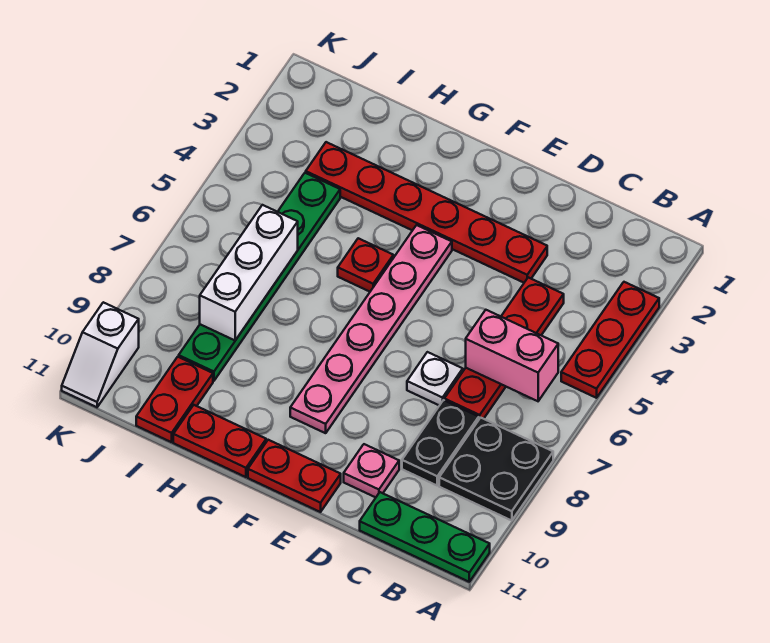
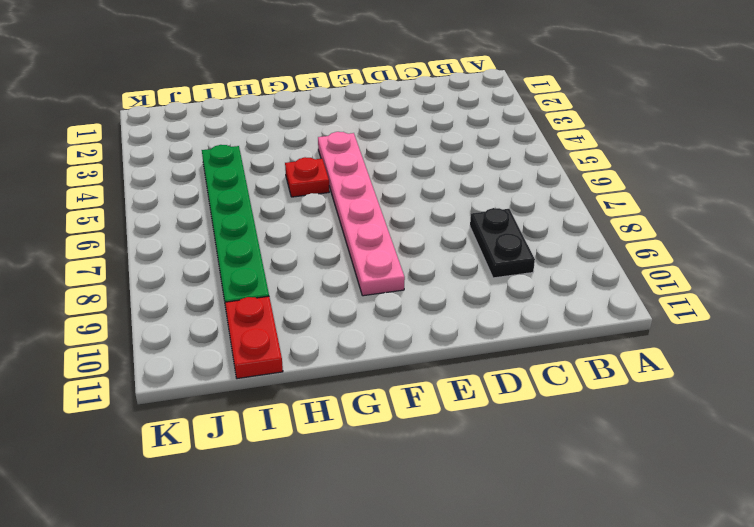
none -> red plate A3:A5 level 1
none -> black plate A8:B9 level 1
none -> green plate A11:C11 level 1

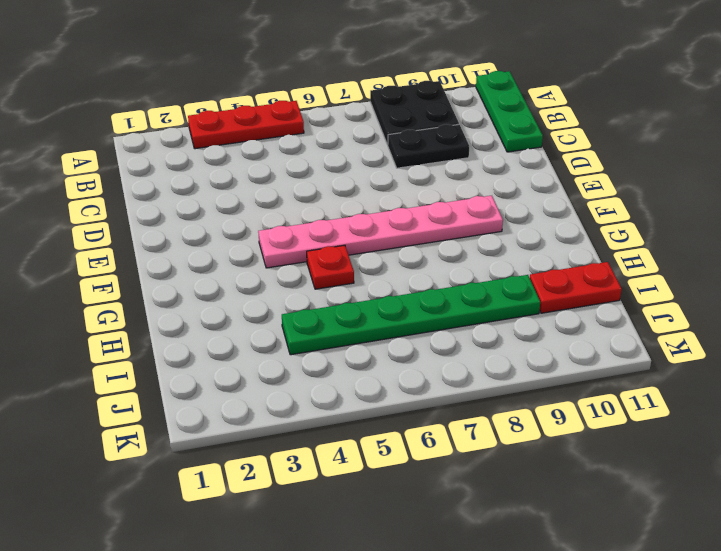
none -> red plate C4:C7 level 1
none -> red plate D3:I3 level 1
none -> white plate D7 level 1

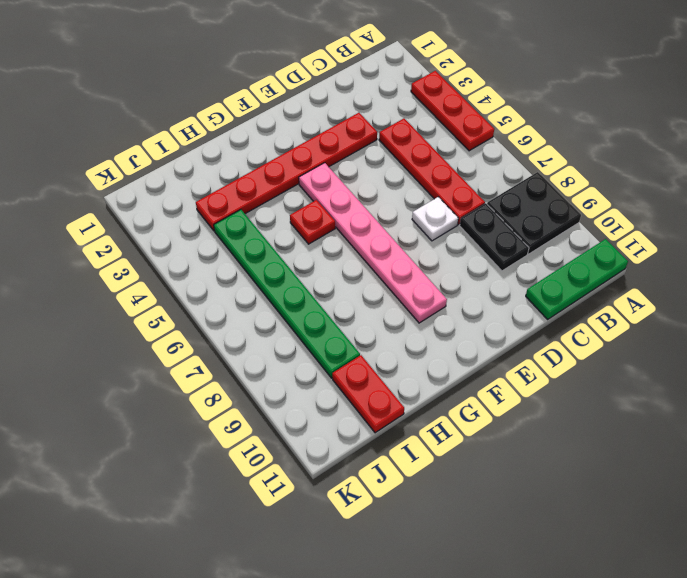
none -> pink plate D10 level 1
none -> red plate E11:F11 level 1
none -> red plate G11:H11 level 1

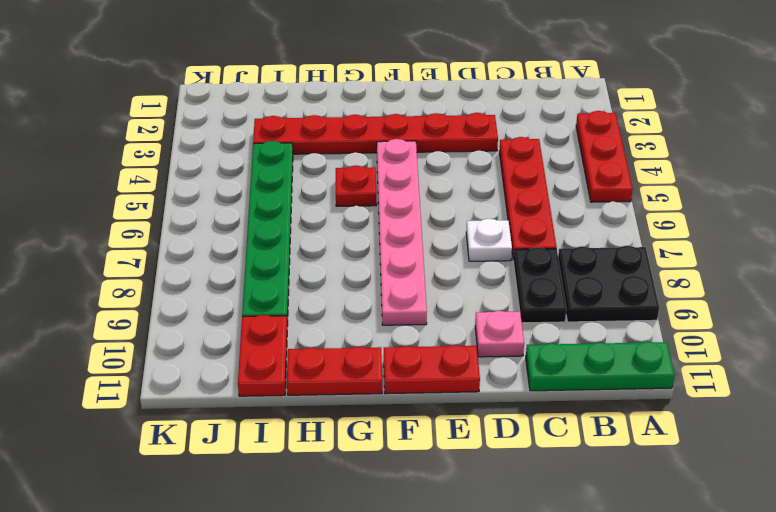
none -> white slope K10:K11 level 1 top 10
none -> pink brick B6:C6 level 2
none -> white brick I6:I8 level 2

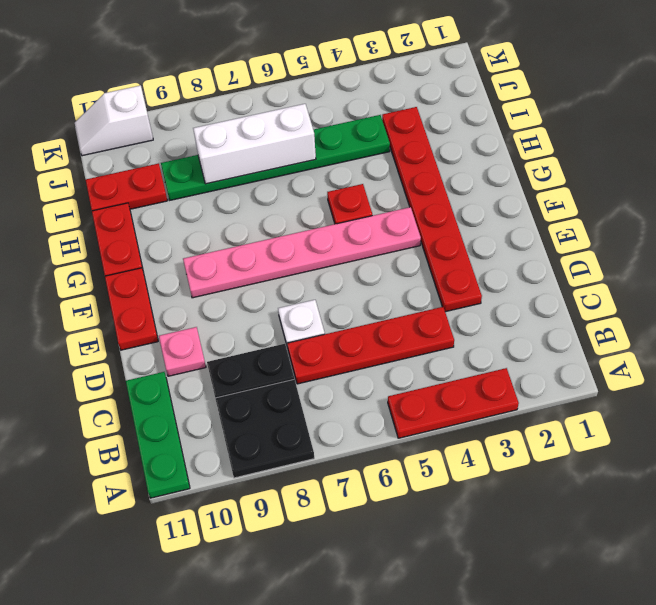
none -> pink brick B6:C6 level 2

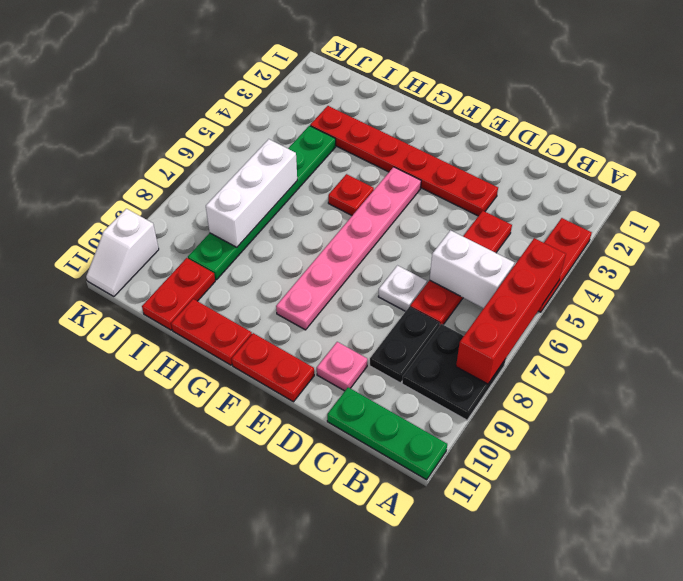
red brick A5:A8 level 2 -> none
white brick B6:C6 level 2 -> pink brick B6:C6 level 2

